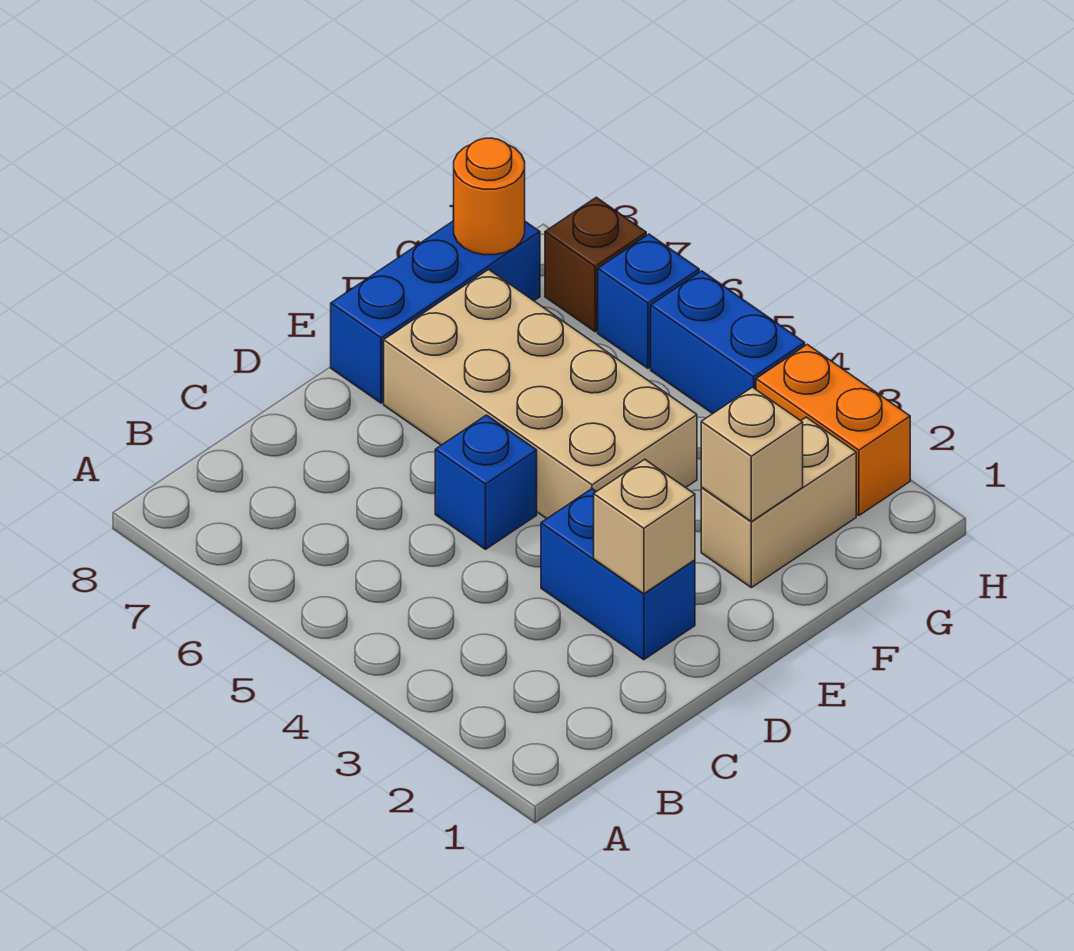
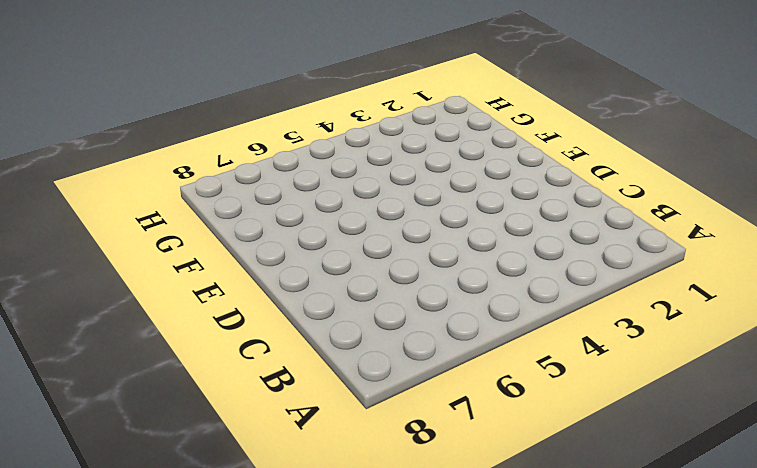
none -> blue brick D2:D3 level 1
none -> blue brick D5 level 1
none -> tan brick E4:F7 level 1

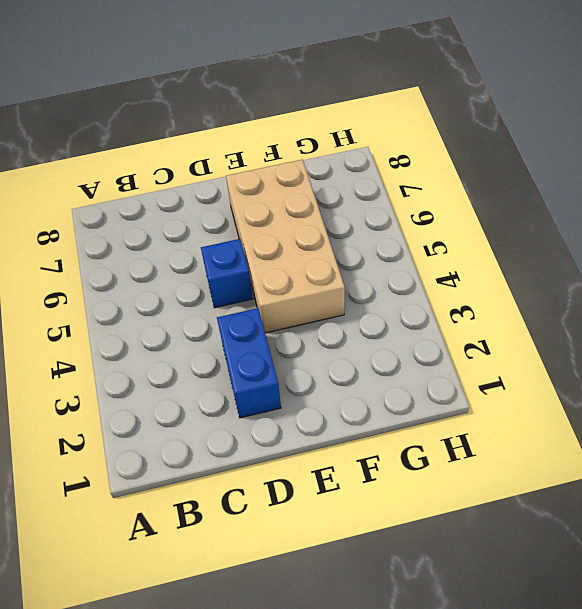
none -> blue brick E8:G8 level 1
none -> tan brick F2:G2 level 1
none -> orange brick H2:H3 level 1

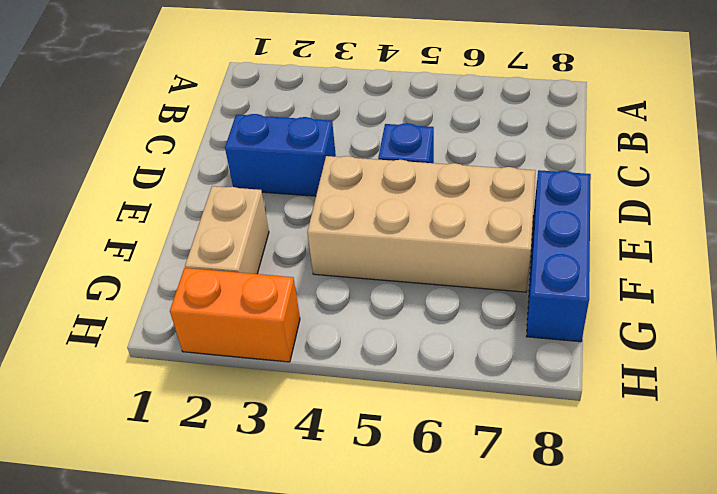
none -> blue brick H4:H5 level 1
none -> blue brick H6 level 1
none -> brown brick H7 level 1

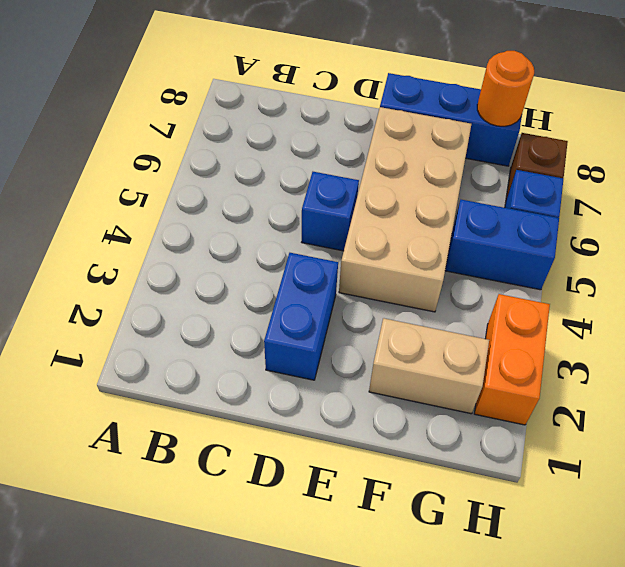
blue brick G5:H5 level 1 -> blue brick H4:H5 level 1
none -> tan brick D2 level 2
none -> tan brick F2 level 2

